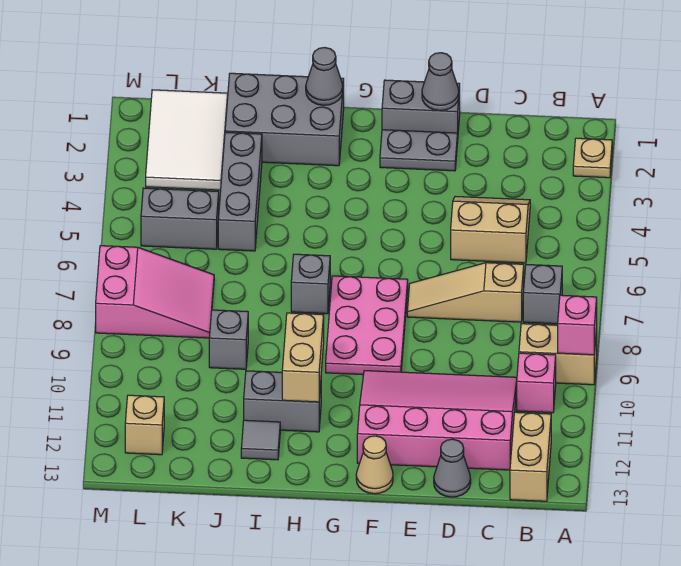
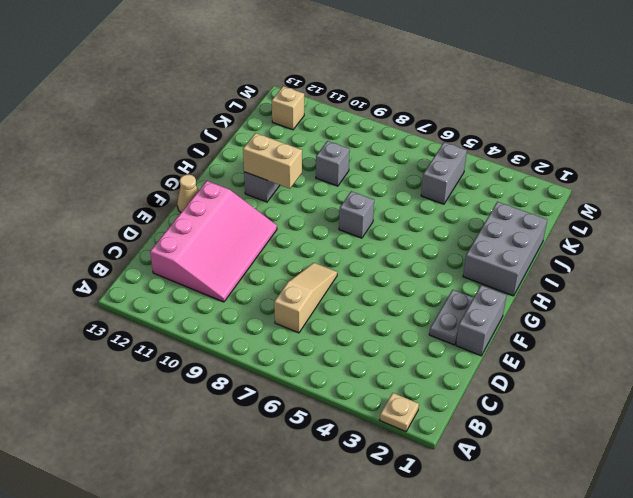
none -> tan brick A9:B9 level 1
none -> grey brick B7 level 1
none -> pink brick B10 level 1

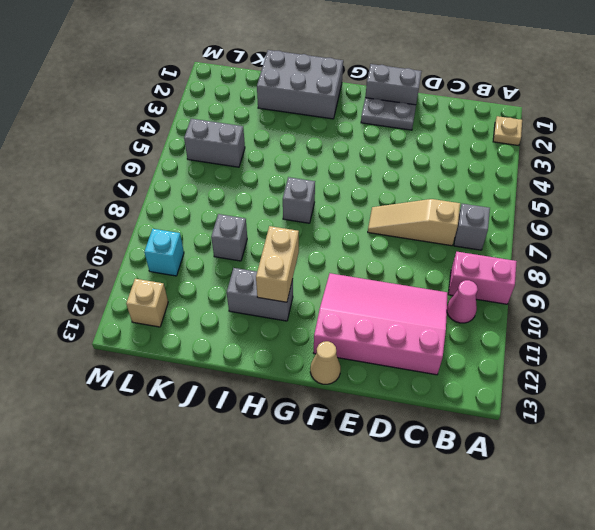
pink brick A9:B9 level 1 -> tan brick A9:B9 level 1
pink cone B10 level 1 -> pink brick B10 level 1
cyan brick L10 level 1 -> none
none -> tan brick B12:B13 level 1
none -> tan slope C4:D5 level 1 top 5
none -> grey cone D13 level 1

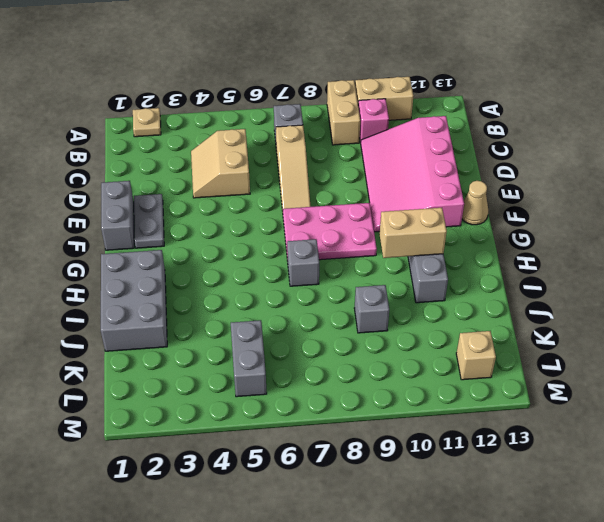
tan brick A10:A11 level 1 -> tan brick B12:B13 level 1
none -> grey cone D13 level 1
none -> grey tile I12 level 1
none -> grey brick J3:J5 level 1

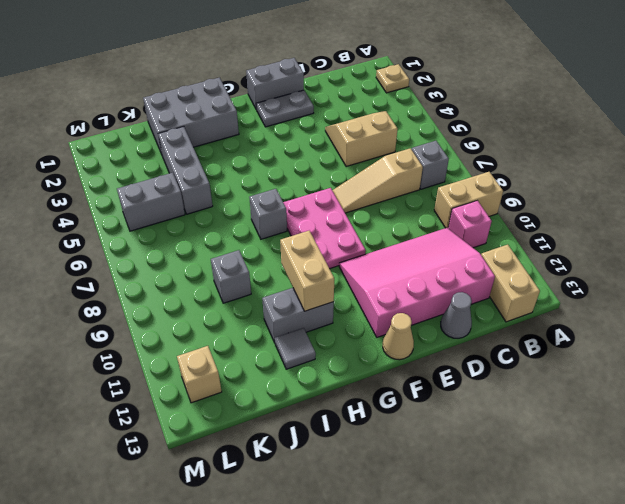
none -> white tile K1:L3 level 1
none -> pink slope K7:M8 level 1 top M
none -> pink brick A9 level 2

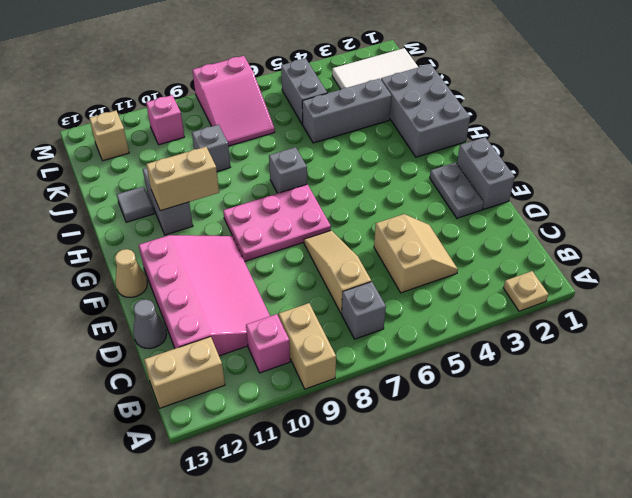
pink brick L10 level 1 -> pink brick A9 level 2
none -> grey cone E1 level 2
none -> grey cone H1 level 2

